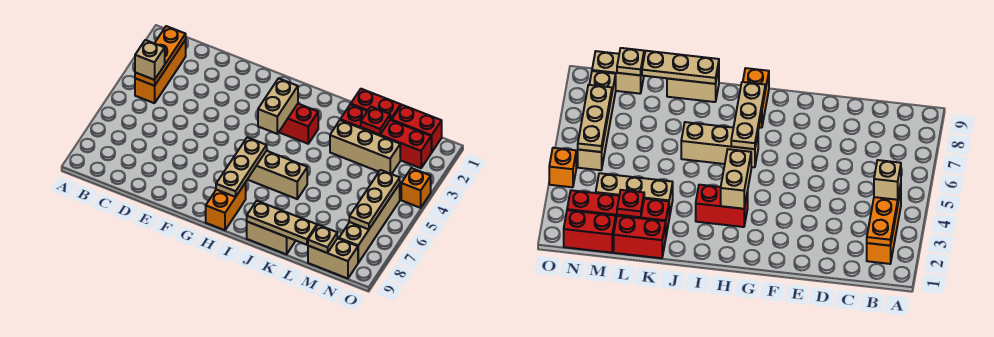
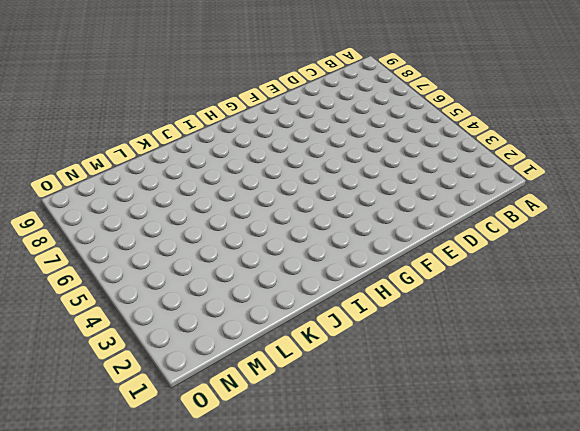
none -> orange brick B2:B4 level 1
none -> red brick H3:I3 level 1
none -> tan brick H6:J6 level 1

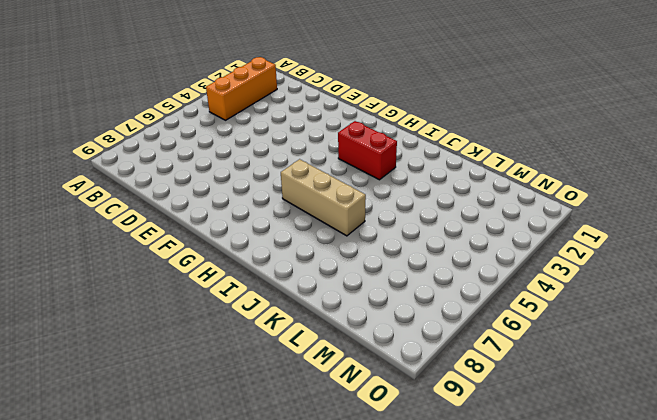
none -> orange brick H8:H9 level 1
none -> tan brick J9:K9 level 1
none -> red brick K1:L1 level 1

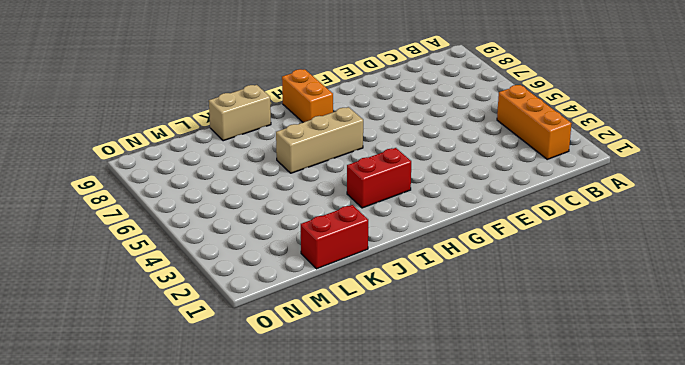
none -> red brick K2:N2 level 1
none -> tan brick K3:M3 level 1
none -> red brick M1:N1 level 1

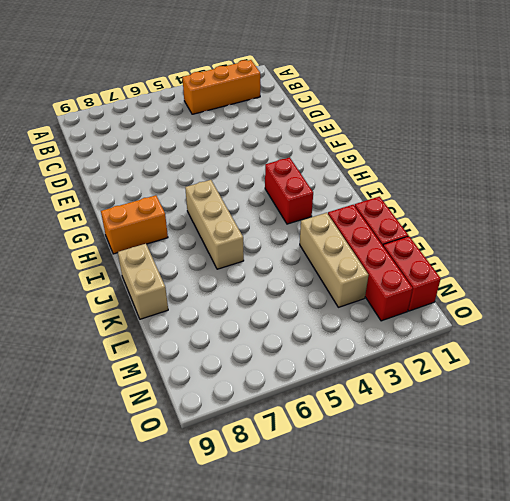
none -> tan brick M9:N9 level 1
none -> tan brick N5:N8 level 1
none -> orange brick O4 level 1

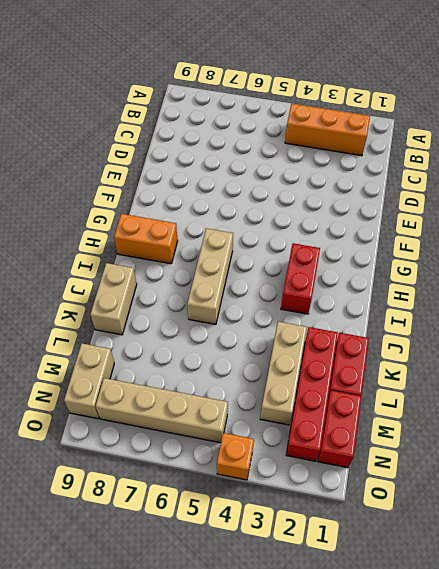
none -> orange plate B2:B4 level 2
none -> tan brick H3:H4 level 2
none -> tan plate H6:H8 level 2

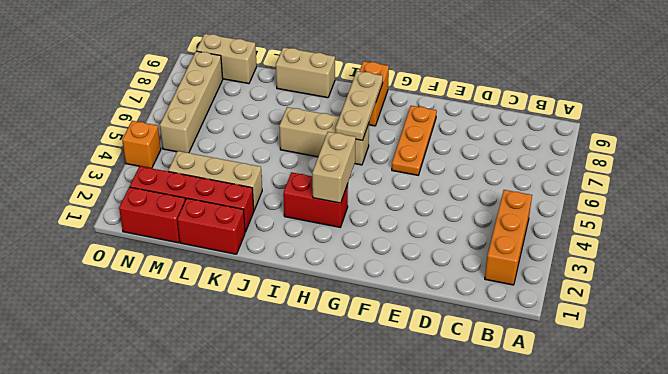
orange plate F6:F8 level 1 -> orange plate B2:B4 level 2
none -> tan plate J9:L9 level 2
none -> red plate L2 level 2
none -> tan plate M9 level 2

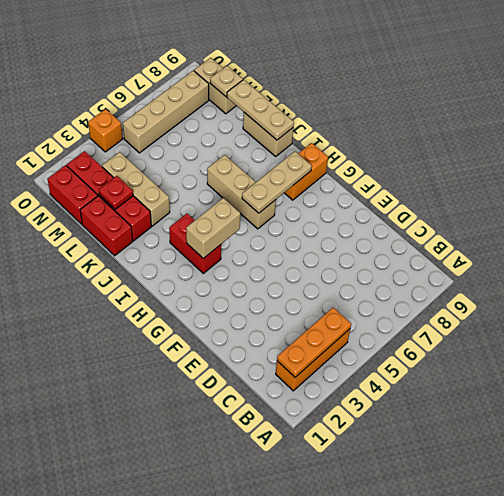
none -> tan plate N5:N7 level 2
none -> tan brick B4 level 3

